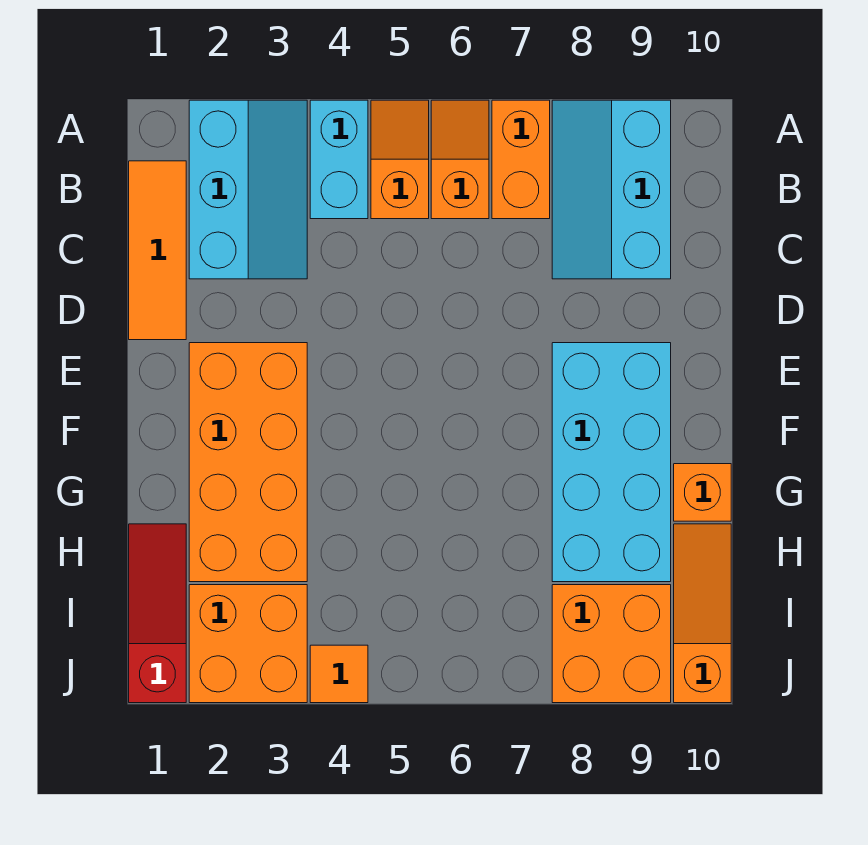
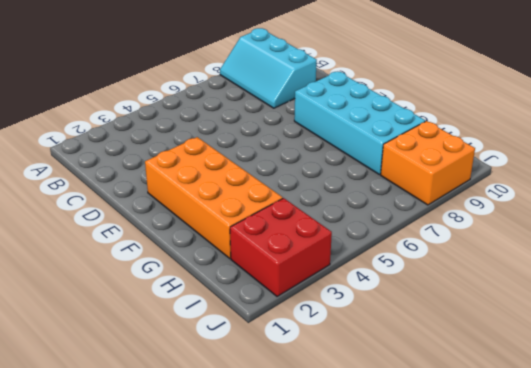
red brick I2:J3 level 1 -> orange brick I2:J3 level 1
none -> cyan slope A2:C3 level 1 top 2
none -> cyan brick A4:B4 level 1
none -> orange slope A5:B5 level 1 top B

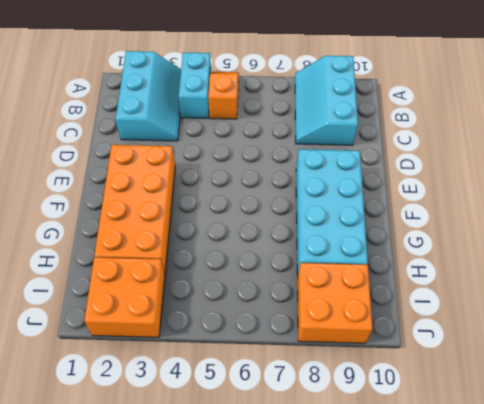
none -> orange slope A6:B6 level 1 top B
none -> orange brick A7:B7 level 1
none -> orange tile B1:D1 level 1

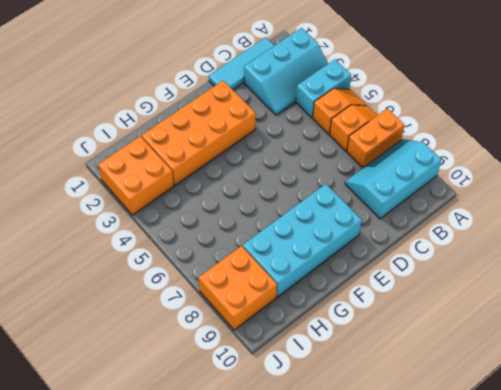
cyan tile B1:D1 level 1 -> orange tile B1:D1 level 1
none -> orange brick G10 level 1
none -> red slope H1:J1 level 1 top J
none -> orange slope H10:J10 level 1 top J

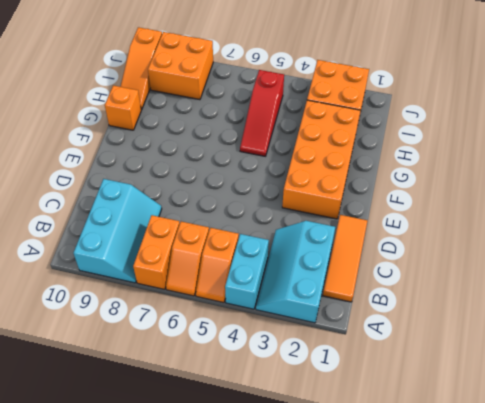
red slope G5:I5 level 1 top I -> red slope H1:J1 level 1 top J
none -> cyan brick E8:H9 level 1
none -> orange tile J4 level 1

